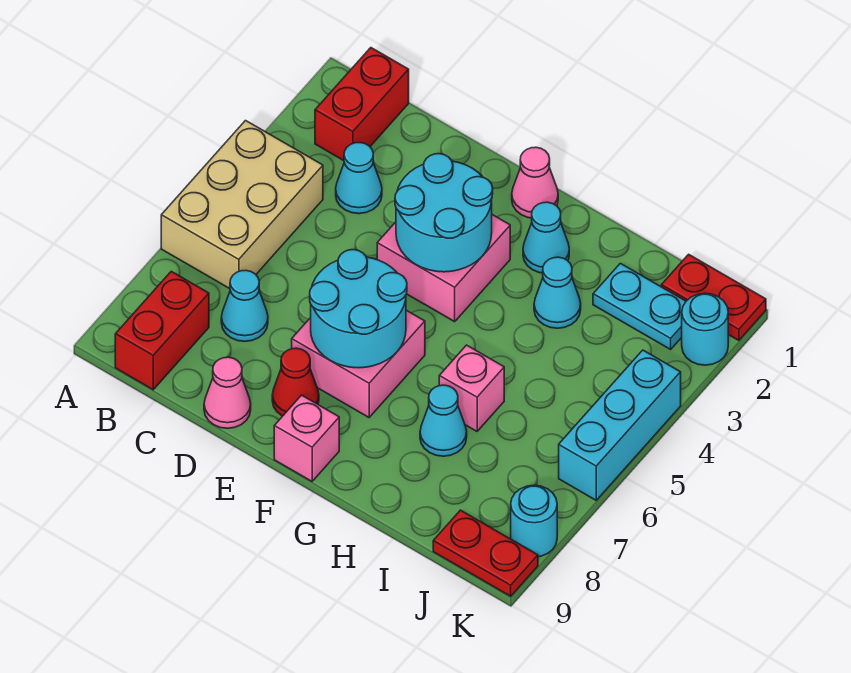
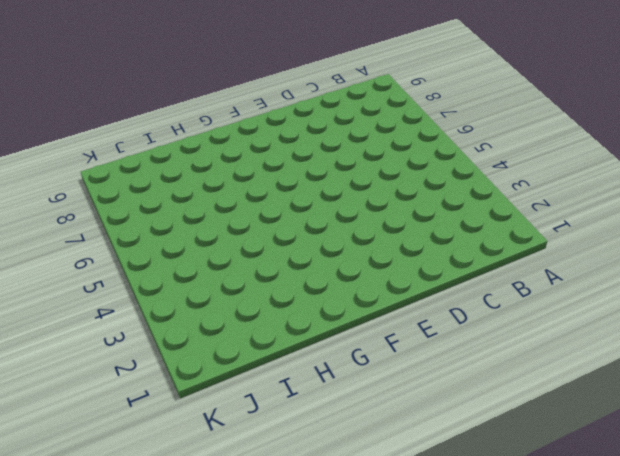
none -> tan brick A4:B6 level 1
none -> red brick B1:B2 level 1
none -> red brick B8:B9 level 1

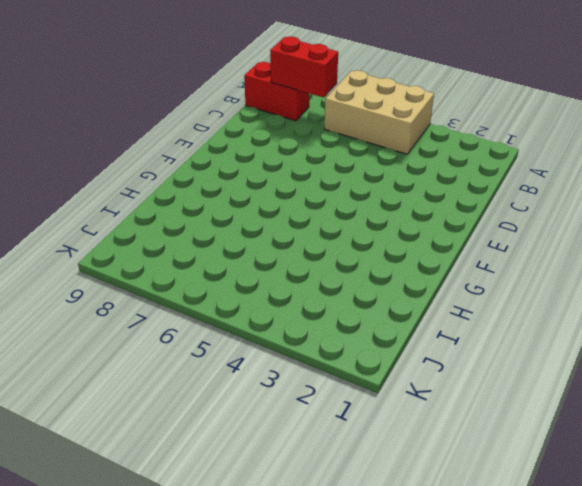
red brick B7:B8 level 2 -> red brick B1:B2 level 1
none -> cyan cone C3 level 1
none -> cyan cone C7 level 1
none -> pink cone D9 level 1

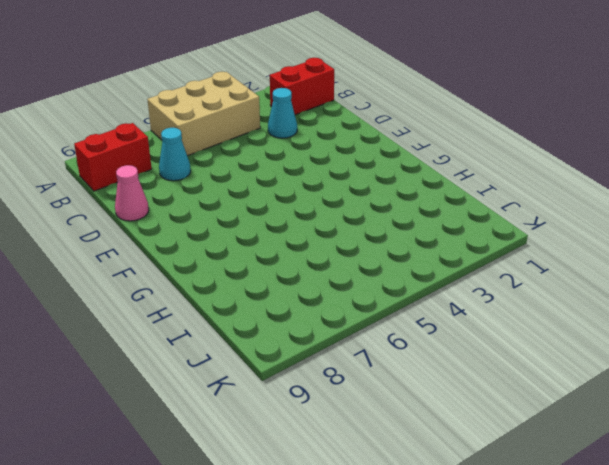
none -> pink brick E3:F4 level 1
none -> pink brick E6:F7 level 1
none -> red cone E8 level 1

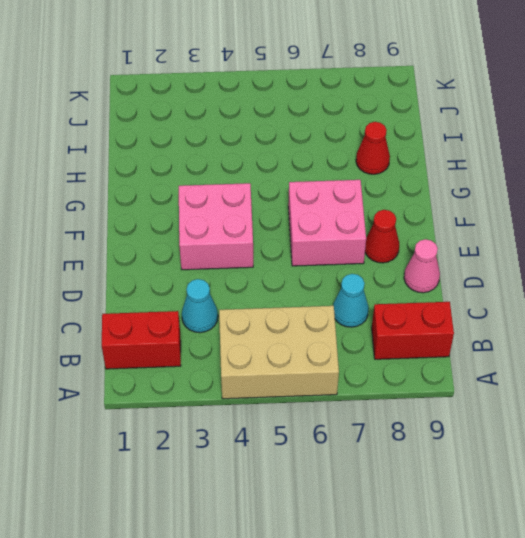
red cone H8 level 1 -> none
none -> pink cone F1 level 1
none -> pink brick F9 level 1
none -> cyan cone G2 level 1

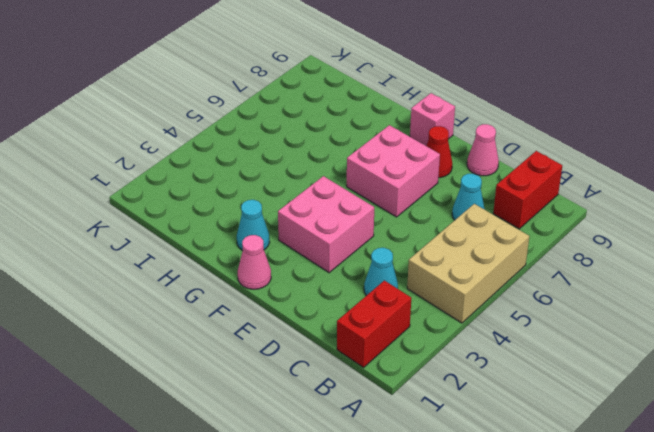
none -> cyan cone H3 level 1
none -> pink brick H6 level 1
none -> cyan cone H7 level 1

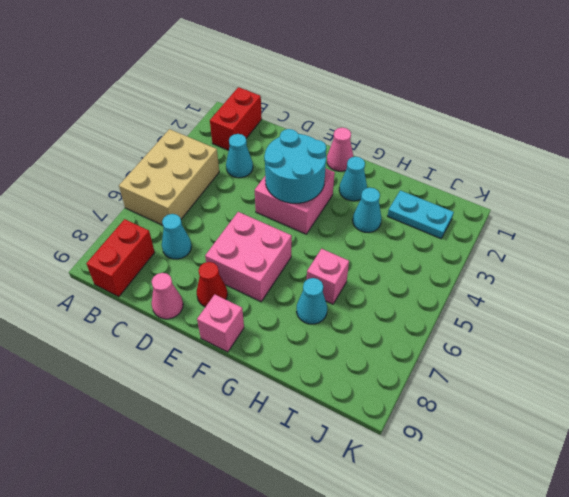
none -> red plate J1:K1 level 1
none -> red plate J9:K9 level 1
none -> cyan round brick K2 level 1

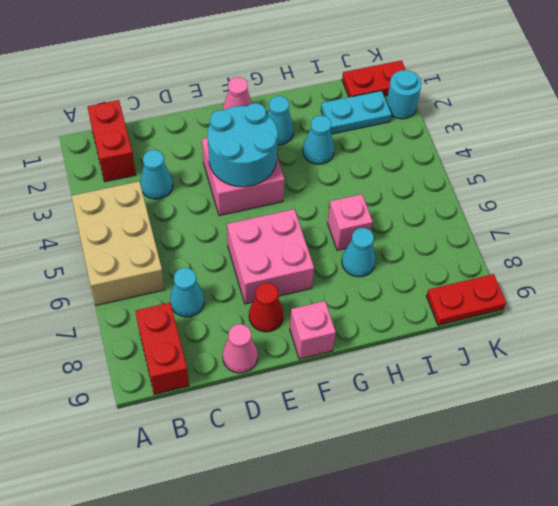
none -> cyan brick K4:K6 level 1
none -> cyan round brick K8 level 1
none -> cyan round brick E6:F7 level 2

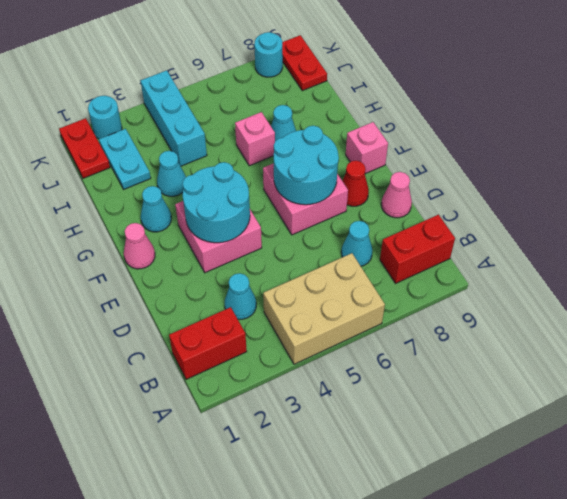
cyan brick I4:K4 level 1 -> cyan brick K4:K6 level 1

